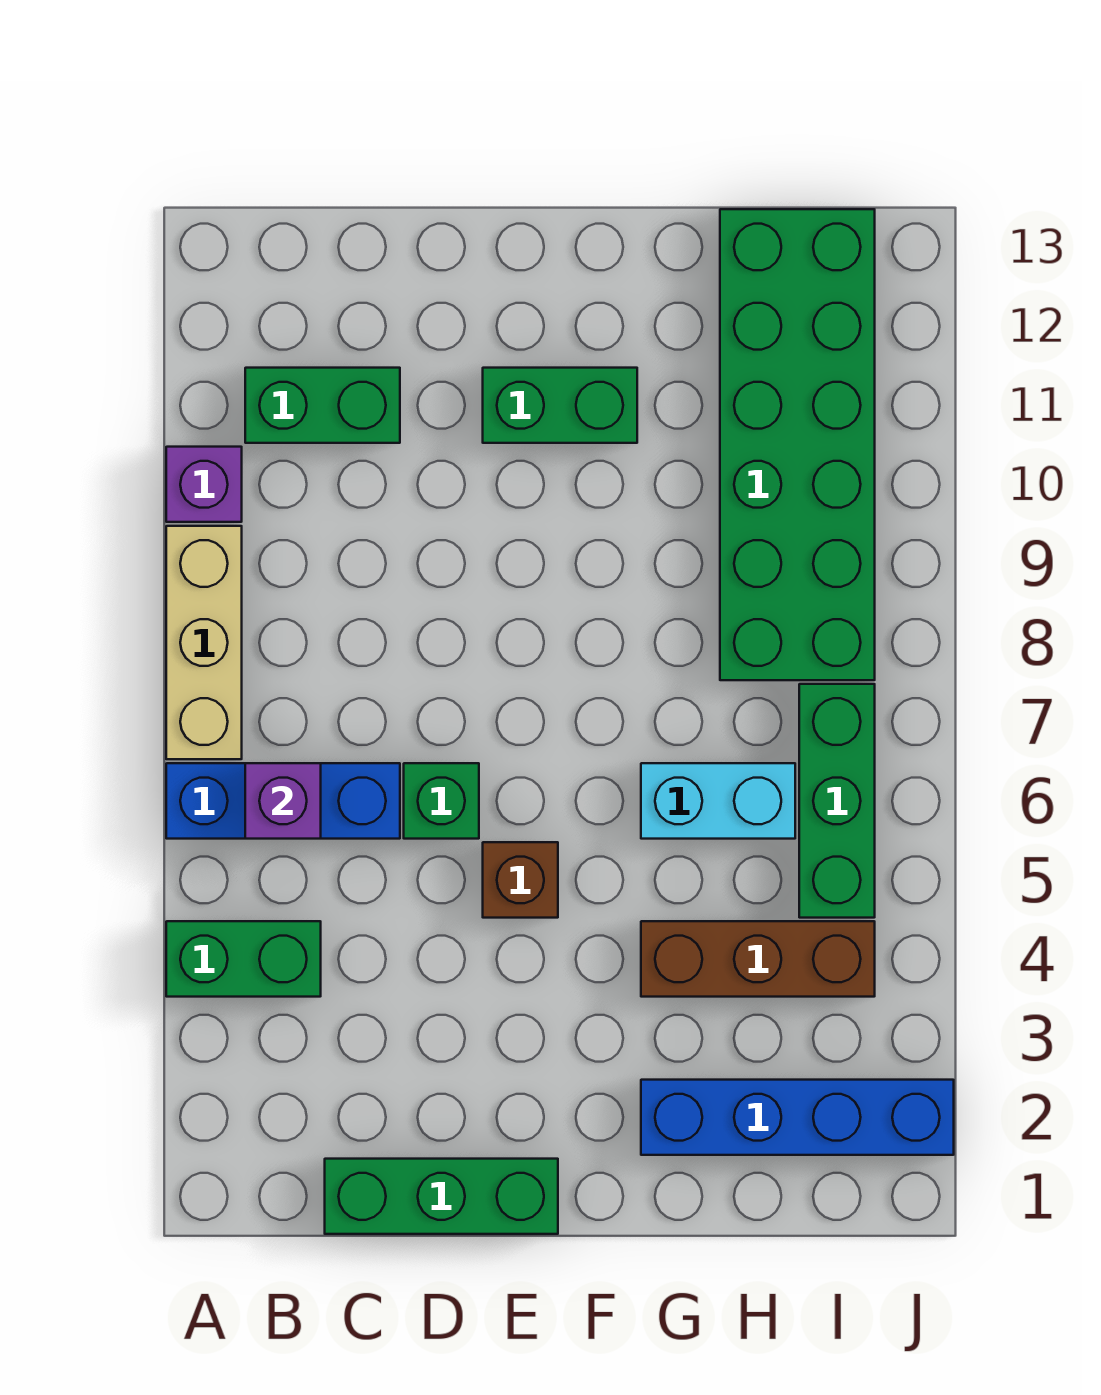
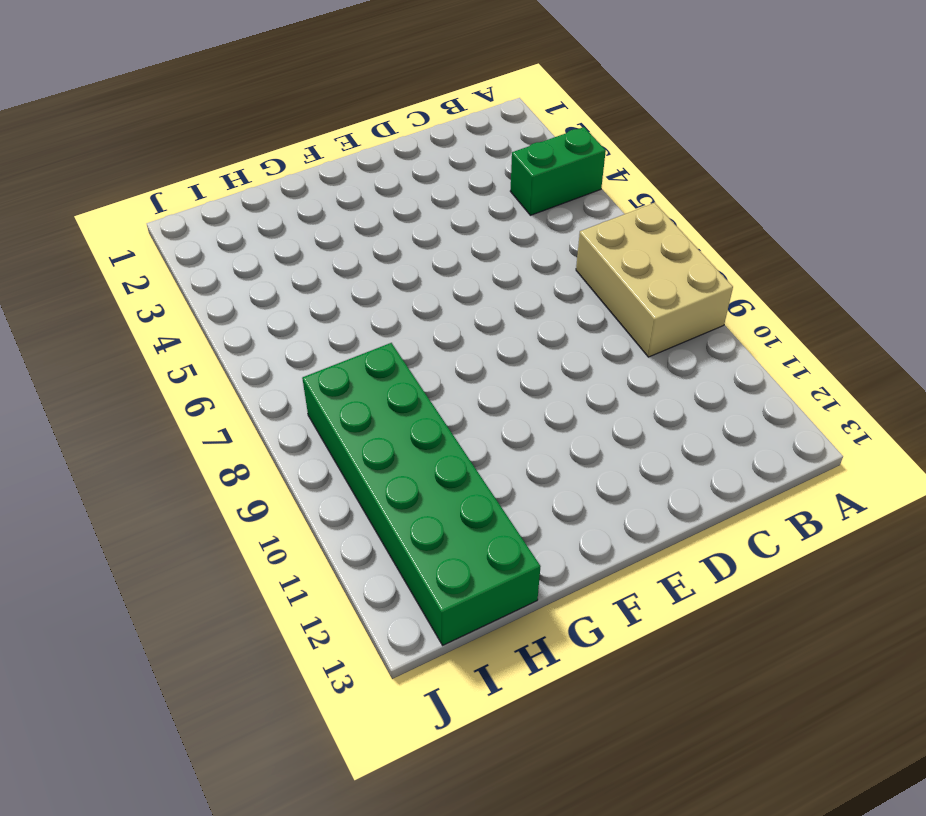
tan brick A7:B9 level 1 -> tan brick A7:A9 level 1
none -> blue brick A6:C6 level 1
none -> purple brick A10 level 1
none -> green brick B11:C11 level 1

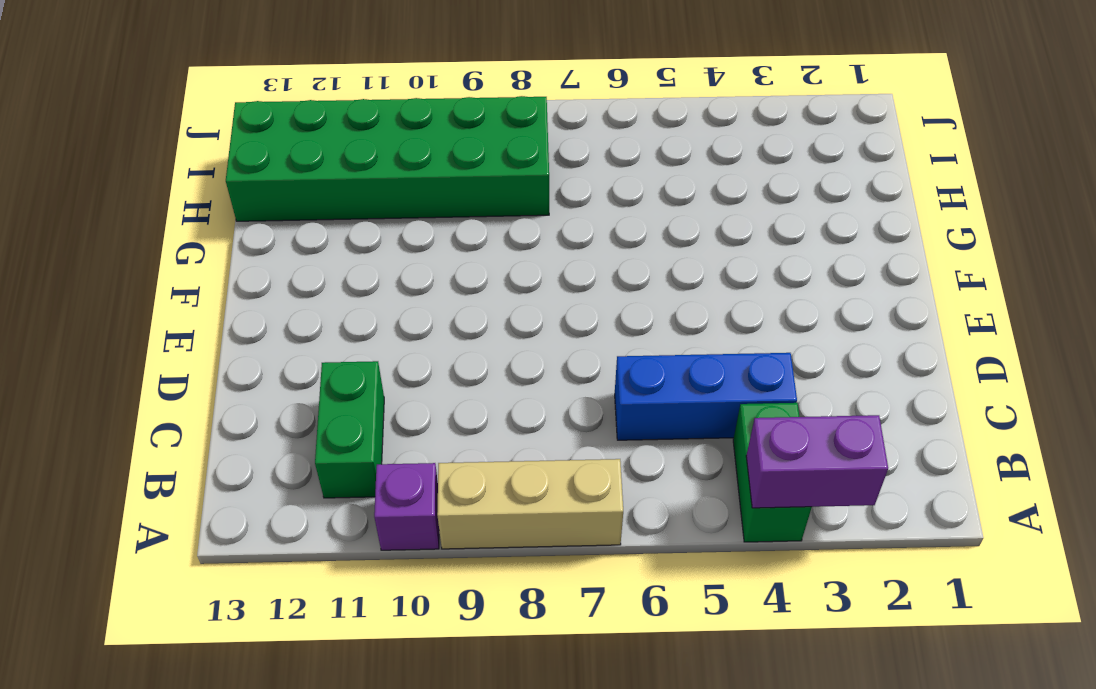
purple brick A3:A4 level 2 -> none
blue brick C4:C6 level 1 -> blue brick A6:C6 level 1
none -> green brick C1:E1 level 1
none -> green brick D6 level 1
none -> brown brick E5 level 1

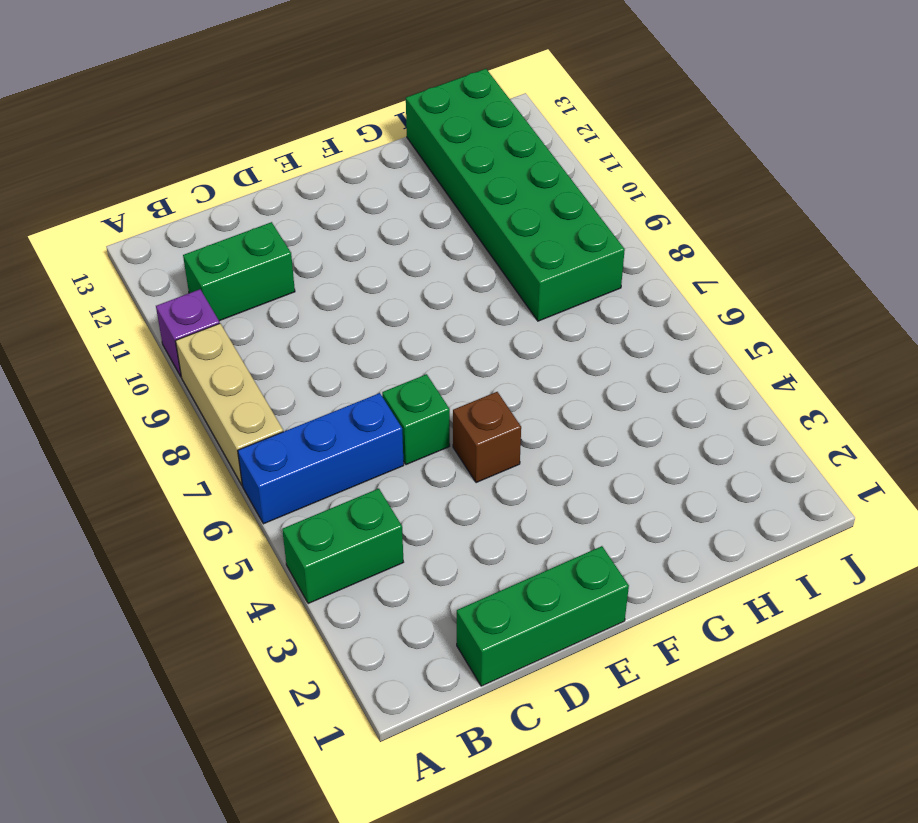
none -> green brick E11:F11 level 1
none -> blue brick G2:J2 level 1
none -> brown brick G4:I4 level 1

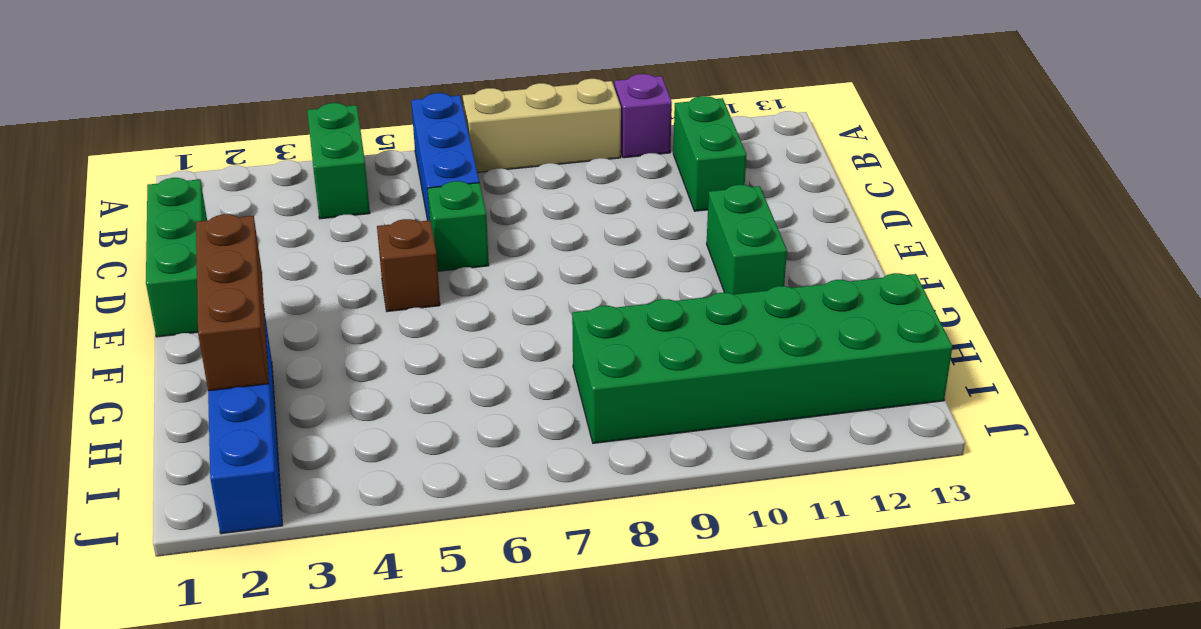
brown brick F2:H2 level 2 -> brown brick G4:I4 level 1
none -> cyan brick G6:H6 level 1
none -> green brick I5:I7 level 1
none -> purple brick B6 level 2

